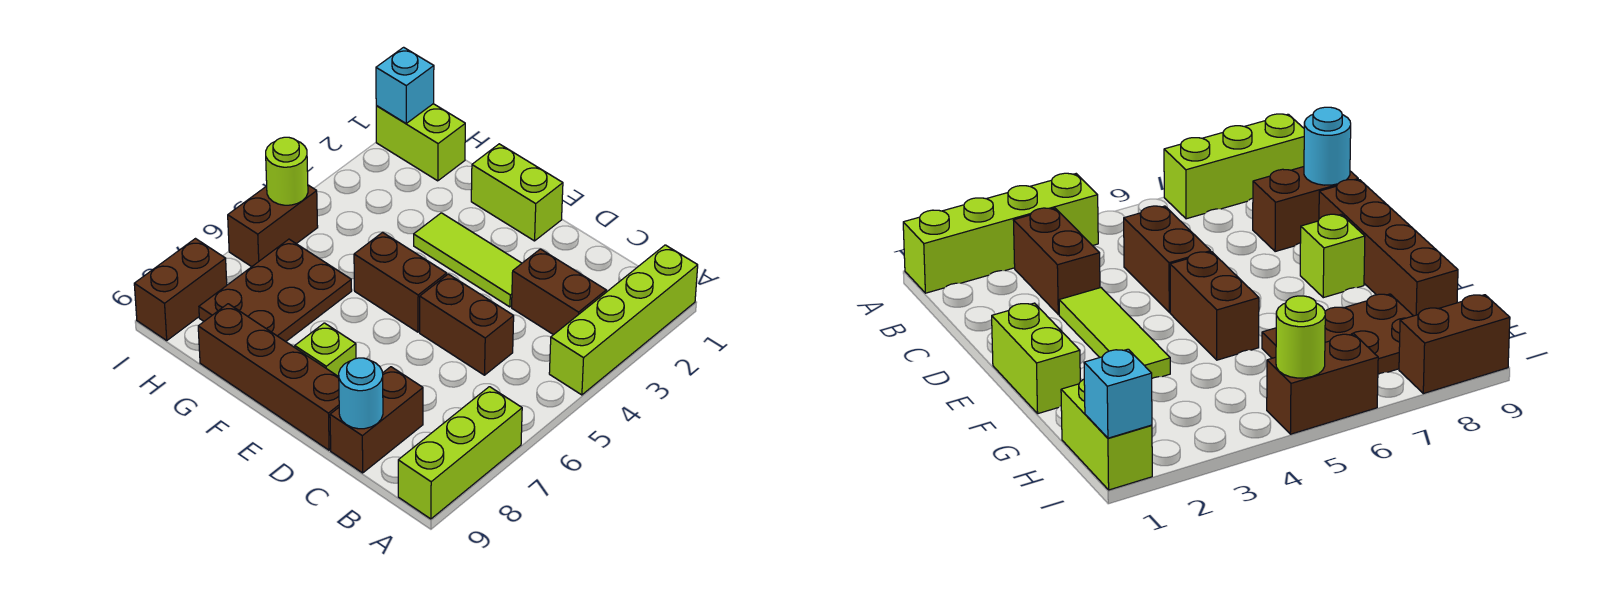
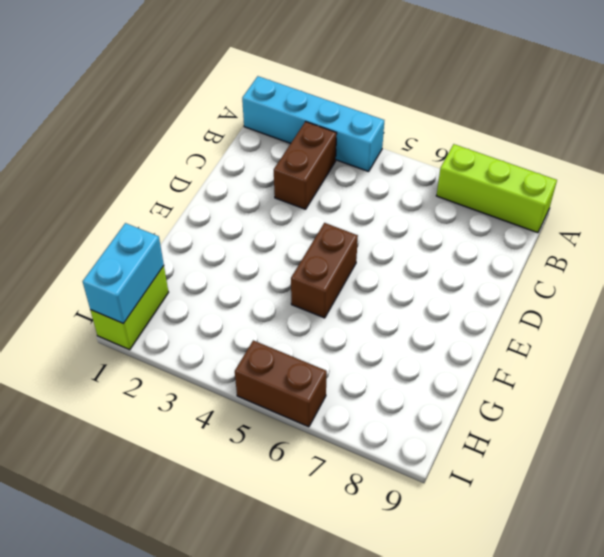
cyan brick A1:A4 level 1 -> lime brick A1:A4 level 1
cyan brick H1:I1 level 2 -> cyan brick I1 level 2
none -> brown brick C5:D5 level 1
none -> brown brick C8:C9 level 1
none -> lime tile D3:F3 level 1

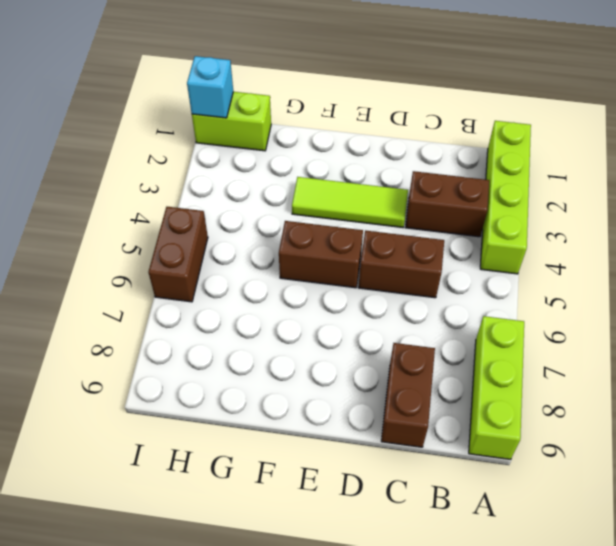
none -> brown brick D9:G9 level 1
none -> lime brick E1:F1 level 1
none -> lime brick E8 level 1

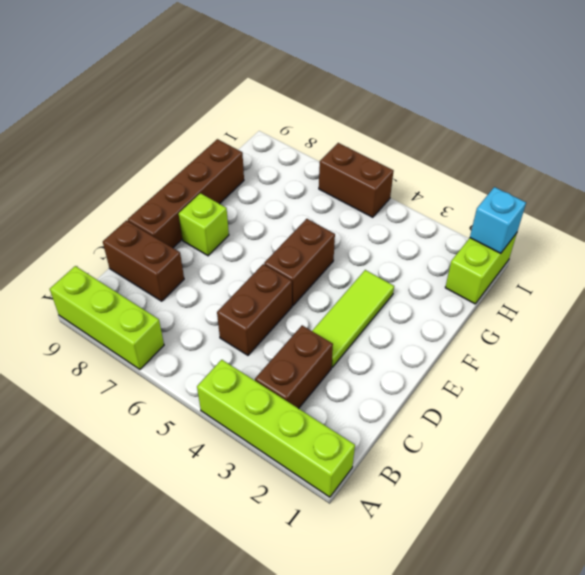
none -> lime brick E1:F1 level 1
none -> brown plate G6:H8 level 1
none -> brown brick I8:I9 level 1

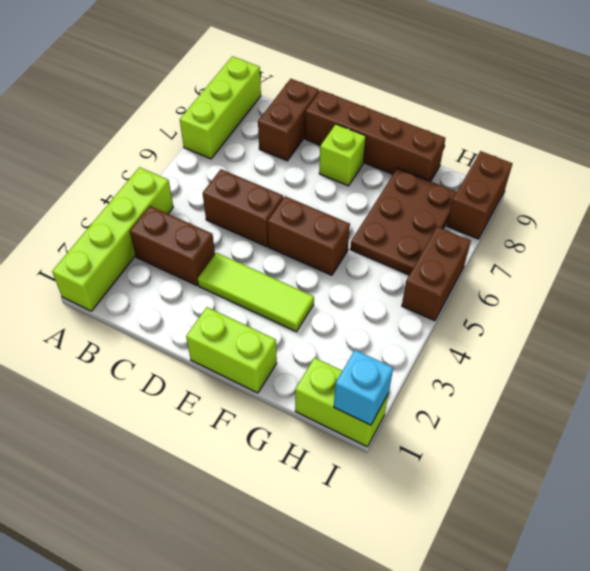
none -> cyan round brick C9 level 2
none -> lime round brick I5 level 2

